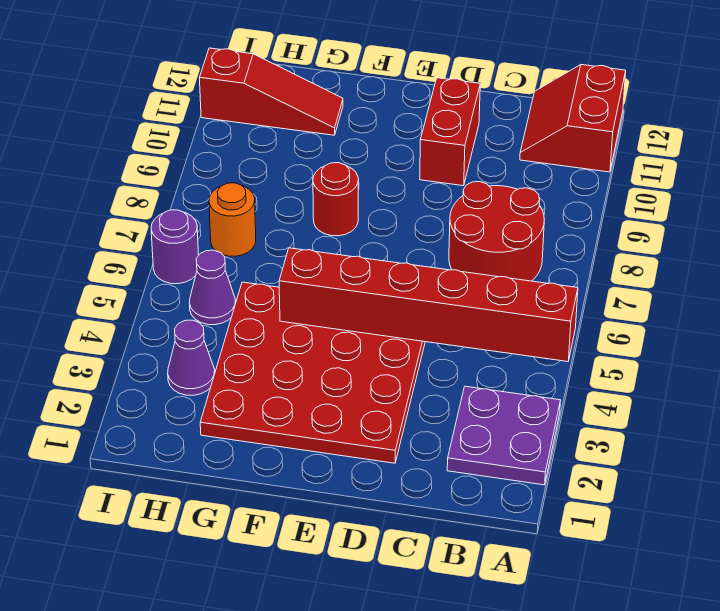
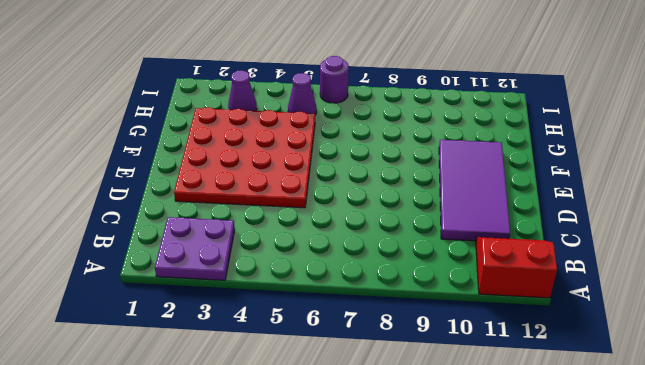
purple tile C10:F11 level 1 -> red brick D10:D11 level 1
none -> red round brick B7:C8 level 1
none -> red round brick F8 level 1
none -> red slope G11:I11 level 1 top I

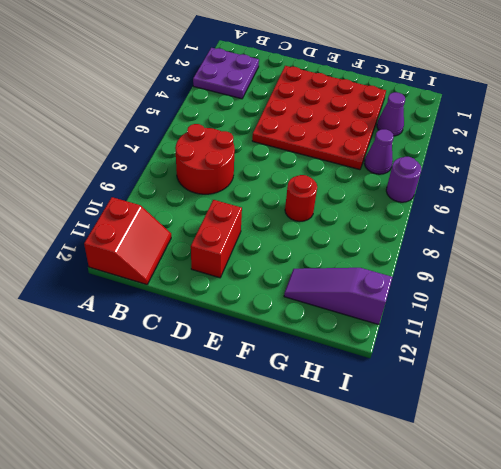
purple slope G11:I11 level 1 top I -> red slope G11:I11 level 1 top I
none -> orange round brick H7 level 1
none -> red brick A5:F5 level 2

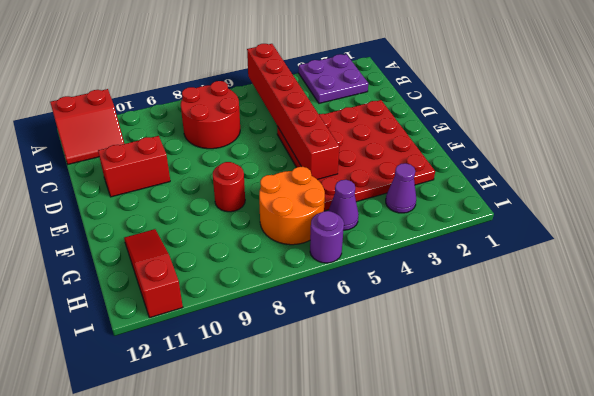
orange round brick G6:H7 level 1 -> orange round brick H7 level 1

